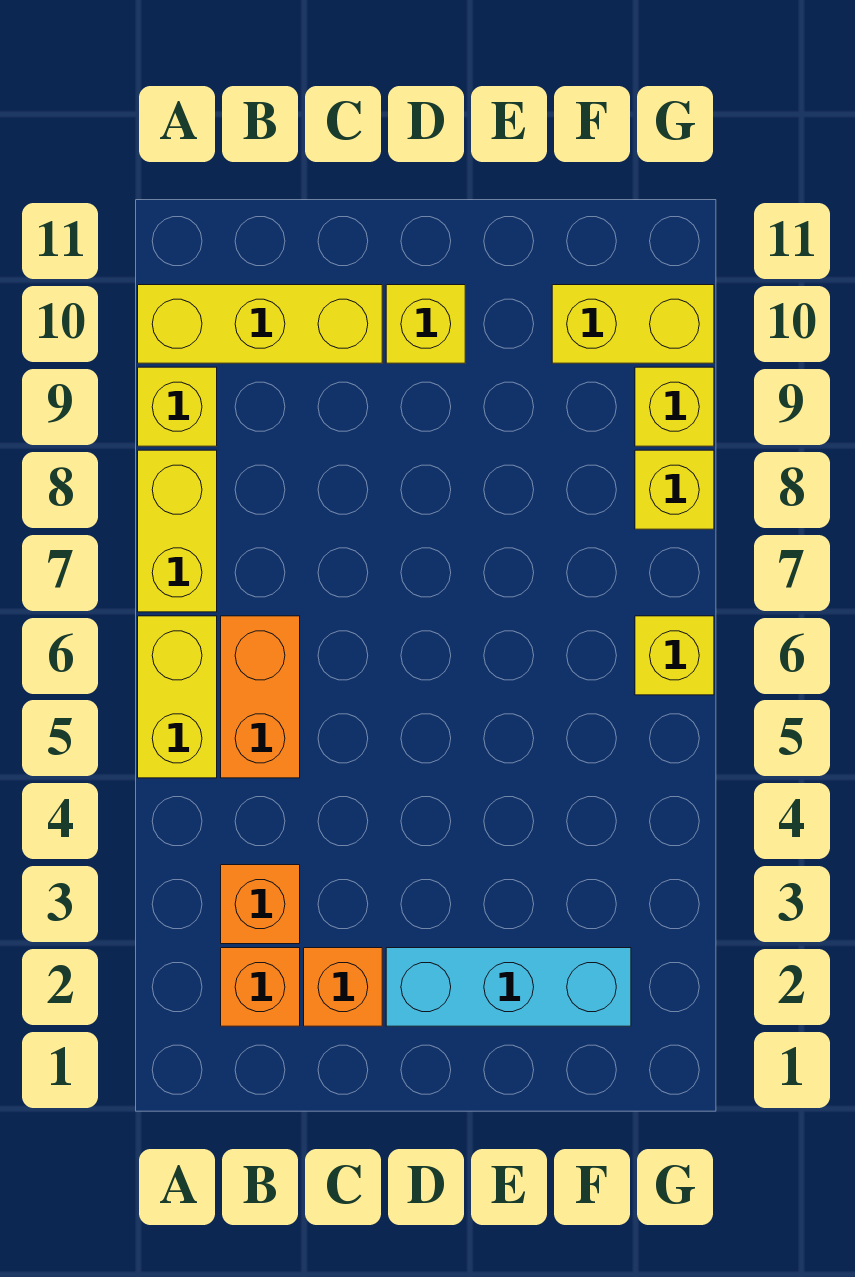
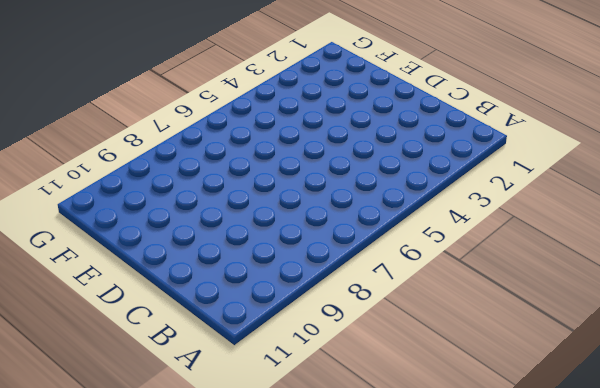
none -> yellow brick A5:A6 level 1
none -> yellow brick A7:A8 level 1
none -> yellow brick A9 level 1

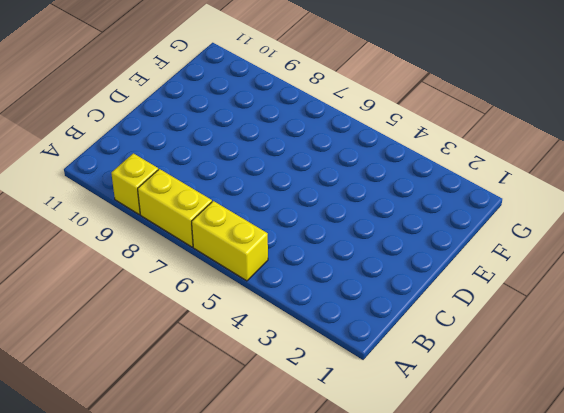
none -> yellow brick A10:C10 level 1
none -> orange brick B2 level 1
none -> orange brick B3 level 1

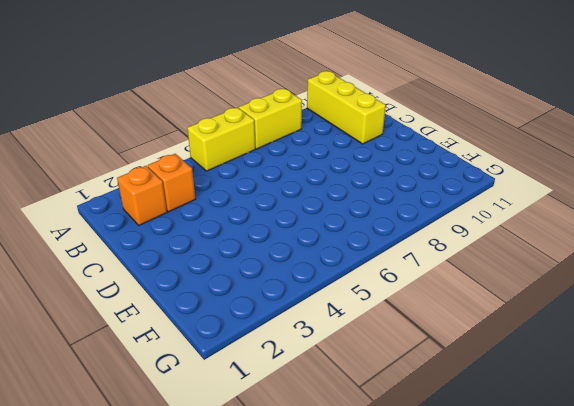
none -> yellow brick A9 level 1
none -> orange brick B5:B6 level 1
none -> orange brick C2 level 1

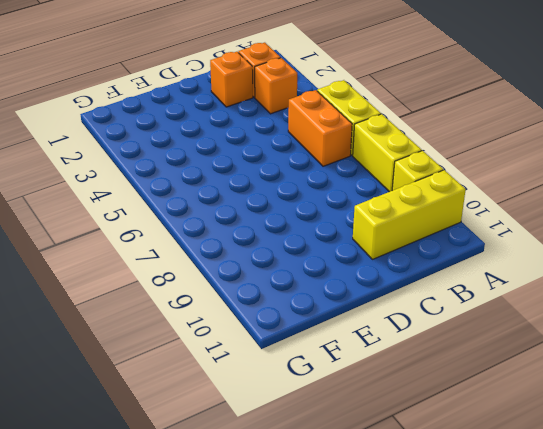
none -> cyan brick D2:F2 level 1
none -> yellow brick D10 level 1
none -> yellow brick F10:G10 level 1

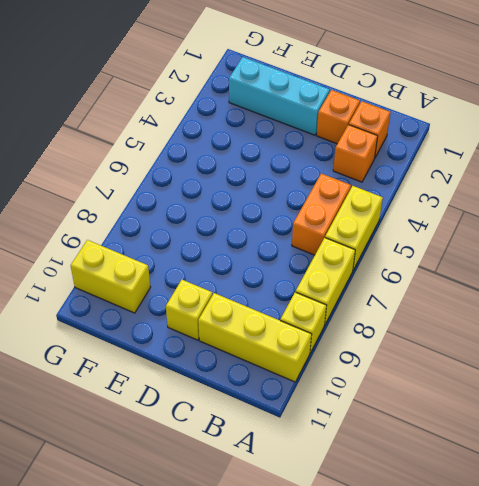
none -> yellow brick G6 level 1
none -> yellow brick G8 level 1
none -> yellow brick G9 level 1

